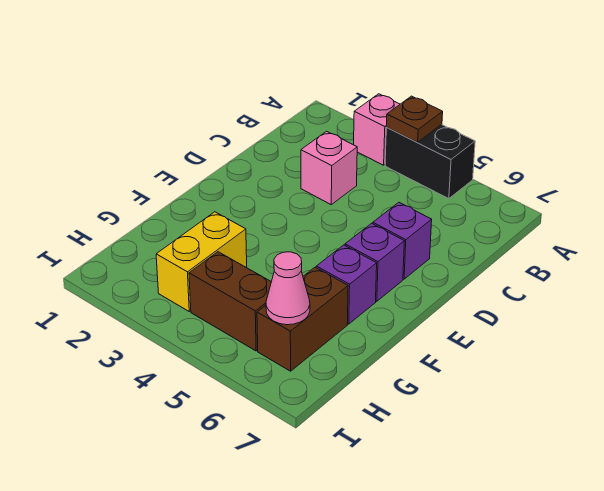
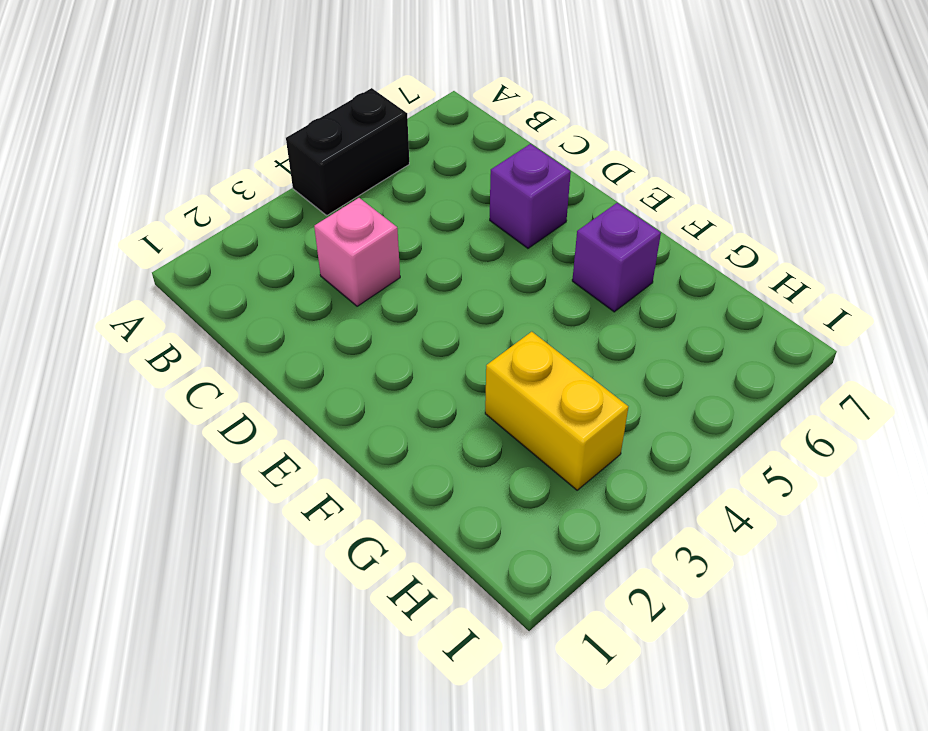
none -> pink brick A3 level 1
none -> purple brick E6 level 1

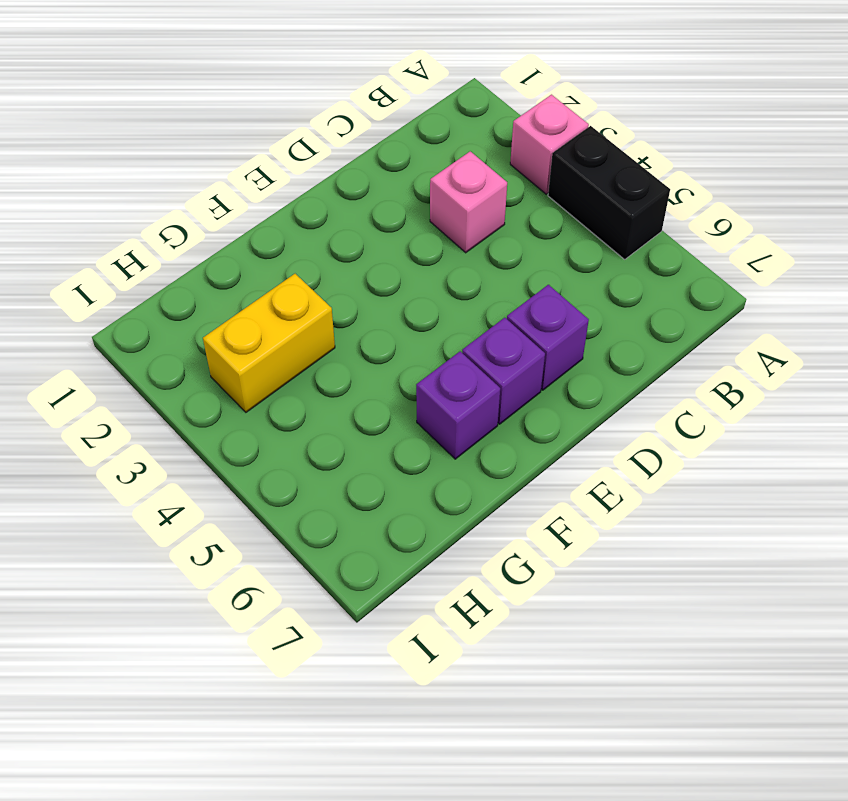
none -> brown brick G6:H6 level 1
none -> brown brick H4:H5 level 1

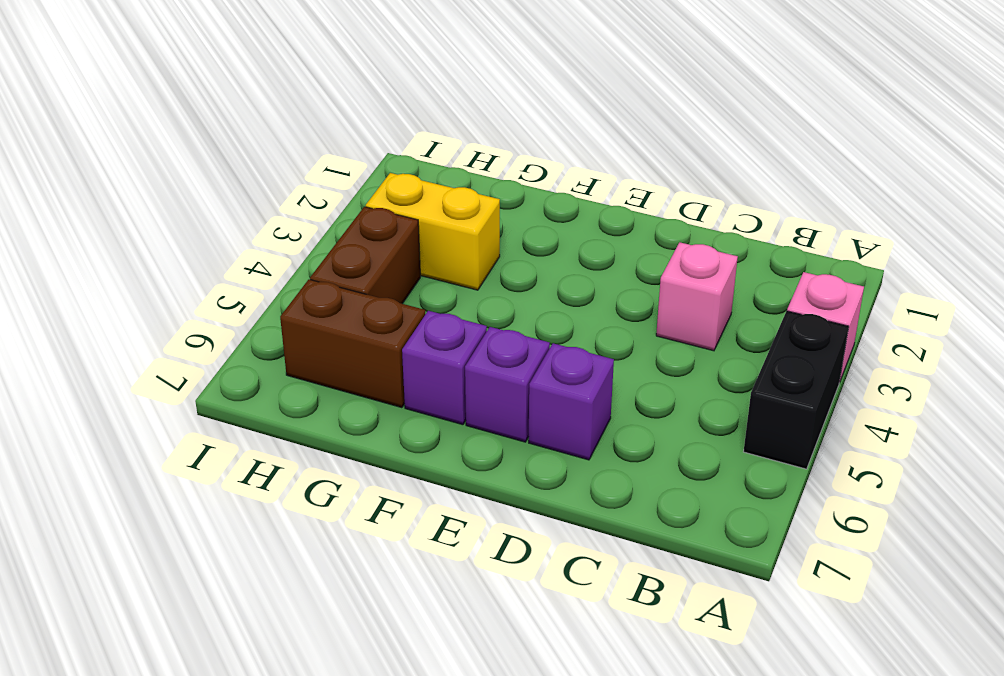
none -> brown plate A4 level 2
none -> pink cone H6 level 2

